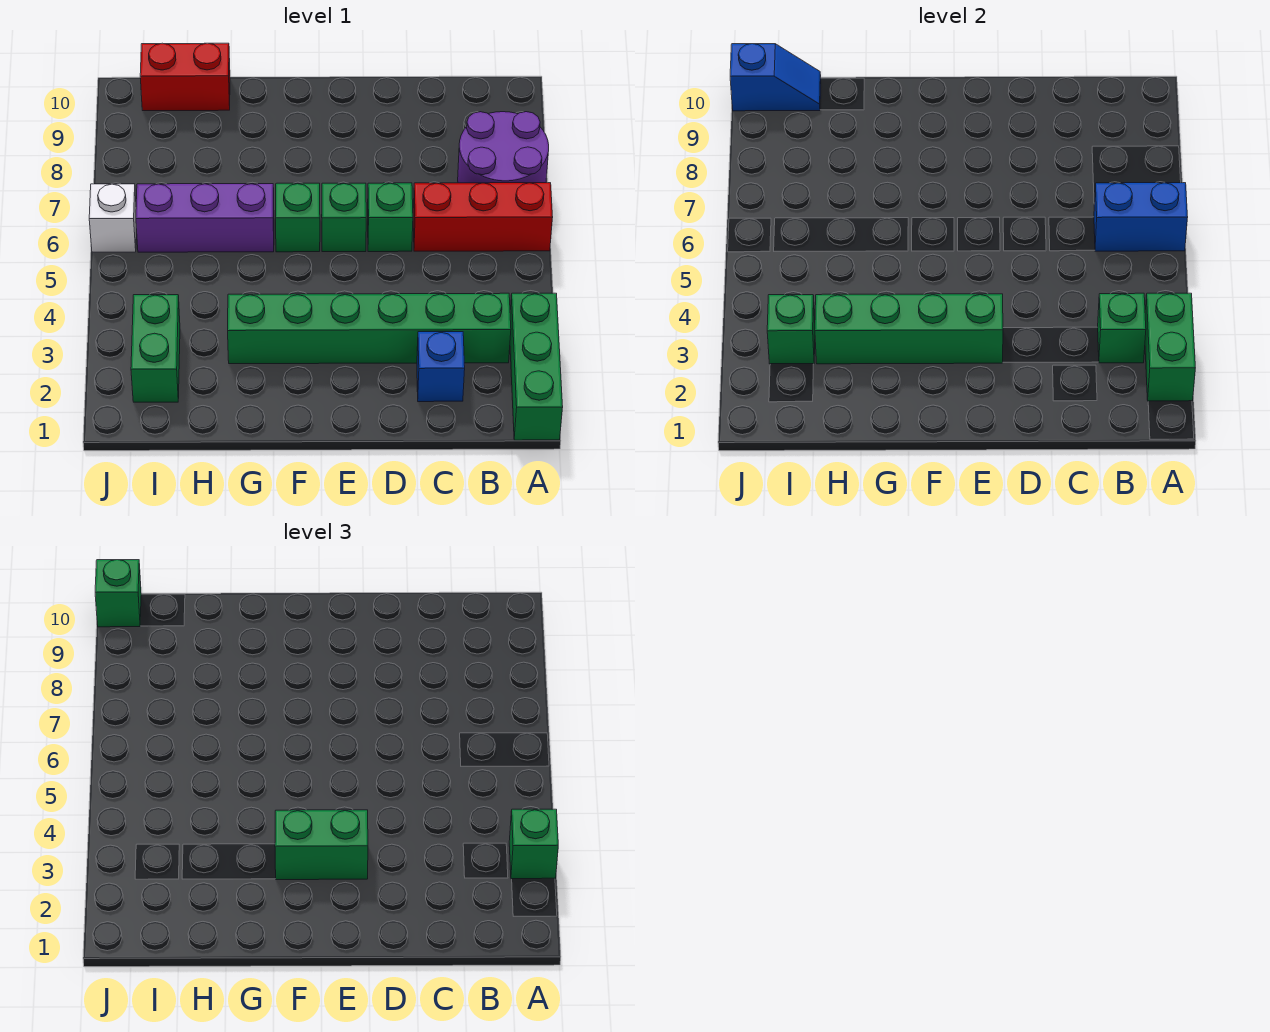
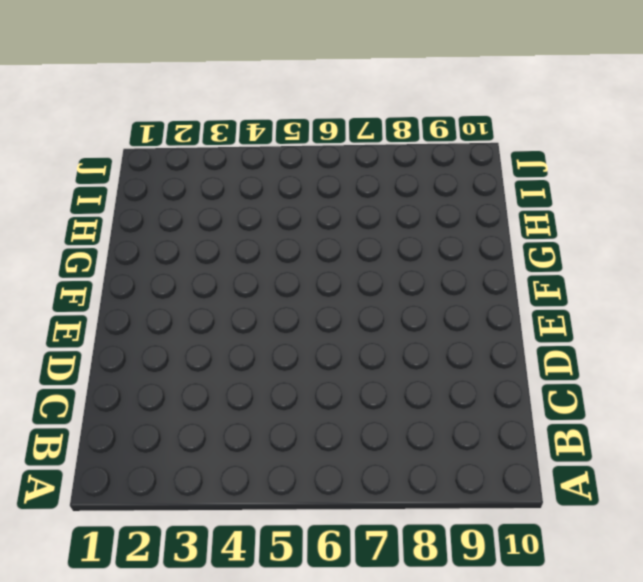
none -> green brick A1:A3 level 1
none -> red brick A6:C6 level 1
none -> purple round brick A7:B8 level 1

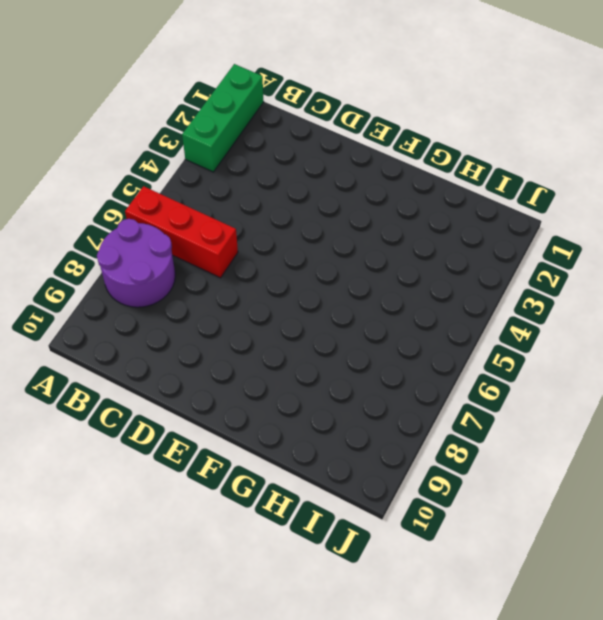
none -> green brick B3:G3 level 1
none -> blue brick C2 level 1
none -> green brick D6 level 1

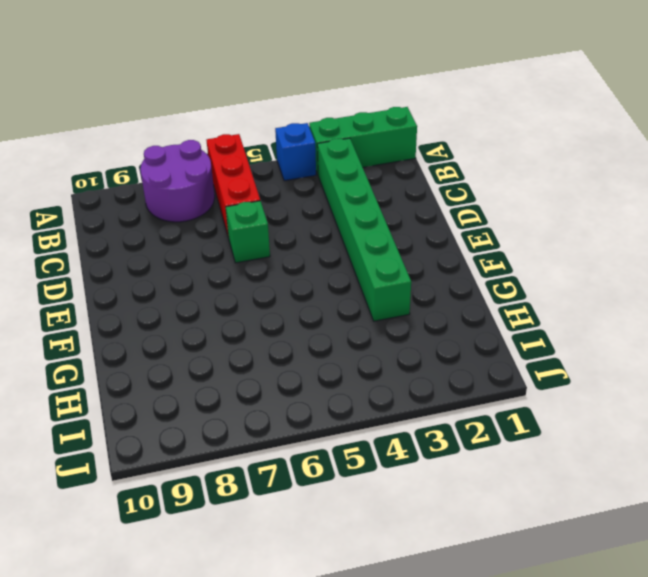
blue brick A4 level 1 -> blue brick C2 level 1
none -> green brick E6 level 1
none -> green brick F6 level 1
none -> purple brick G6:I6 level 1

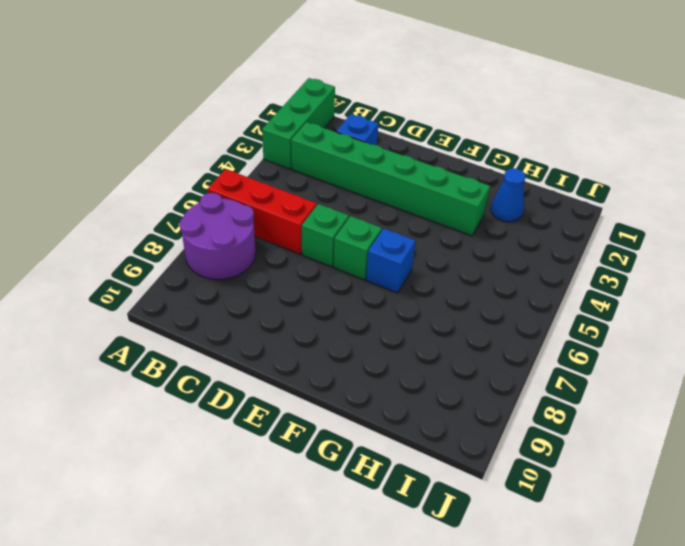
blue brick F6 level 1 -> green brick F6 level 1
blue cone H2 level 1 -> none
none -> purple brick G6:I6 level 1
none -> red brick H10:I10 level 1
none -> green brick I2:I3 level 1

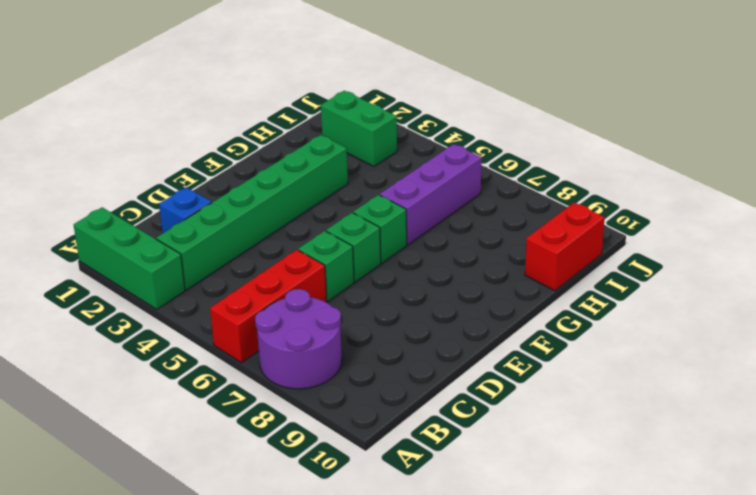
none -> white brick J6 level 1
none -> green brick A2:A3 level 2
none -> blue brick A6:B6 level 2

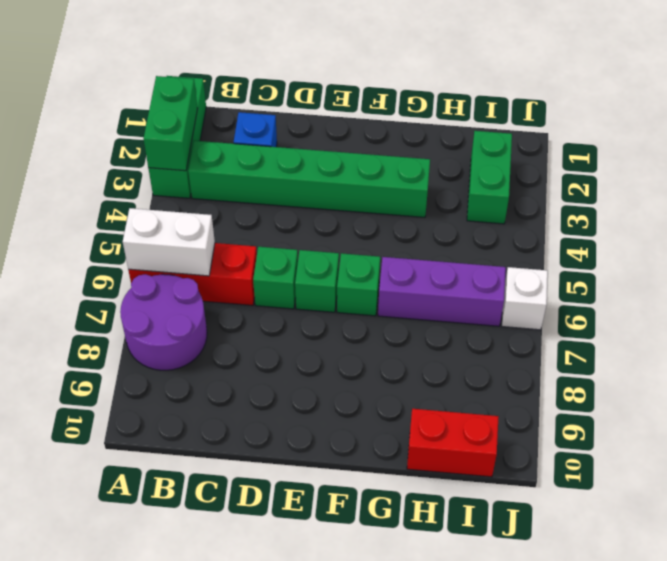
white brick A6:B6 level 2 -> blue brick A6:B6 level 2
none -> green brick B3 level 2
none -> green brick E3:H3 level 2
none -> green brick I3 level 2

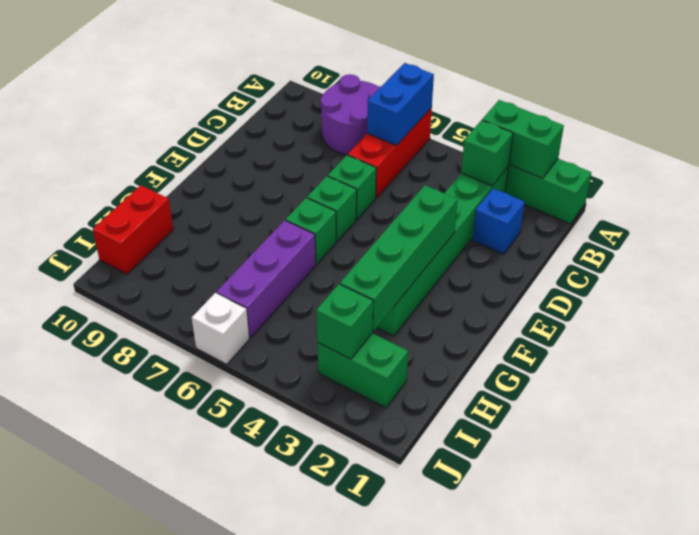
none -> blue slope I10:J10 level 2 top J
none -> green brick A3 level 3
none -> green brick E3:F3 level 3

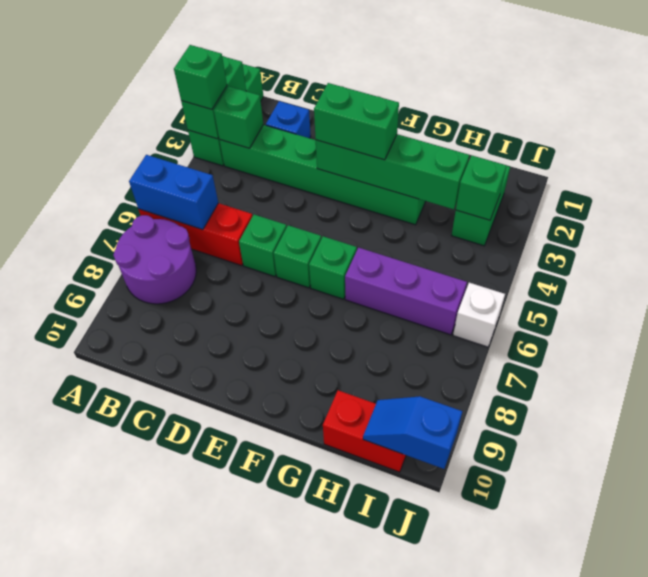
none -> green brick J10 level 3

